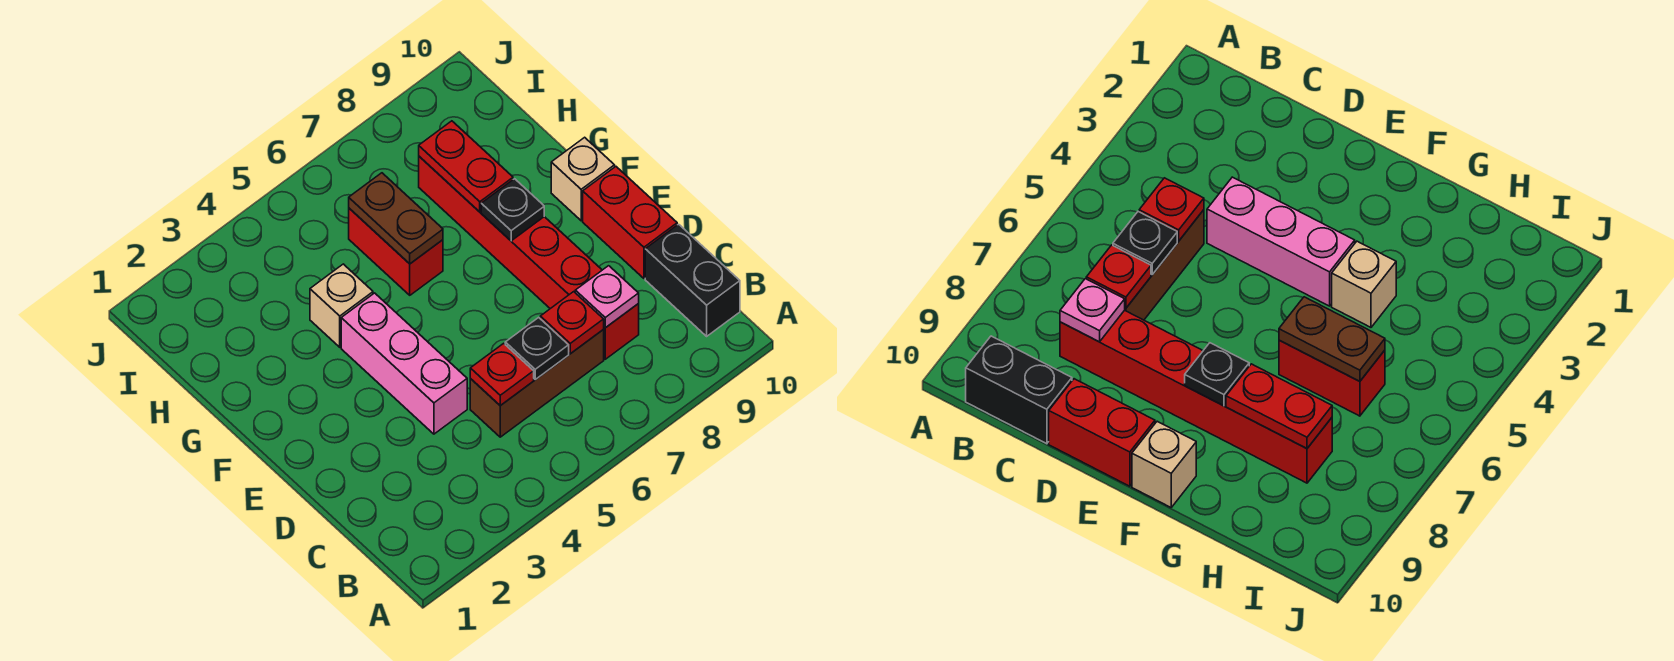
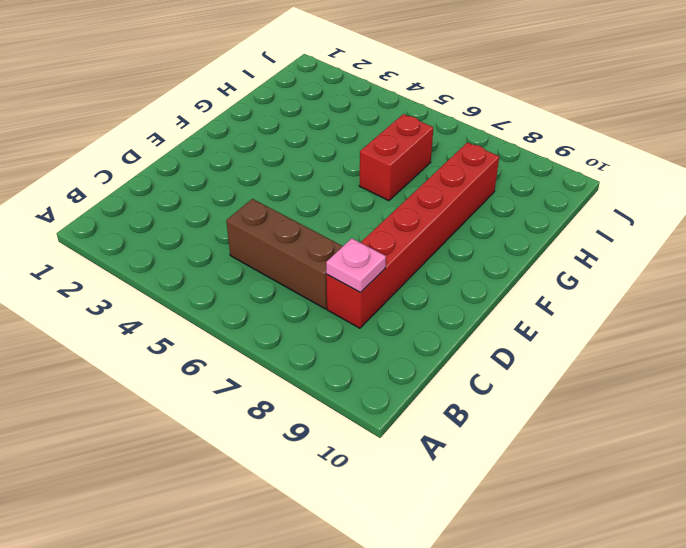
none -> black brick B10:C10 level 1
none -> pink brick D4:F4 level 1
none -> red brick D10:E10 level 1

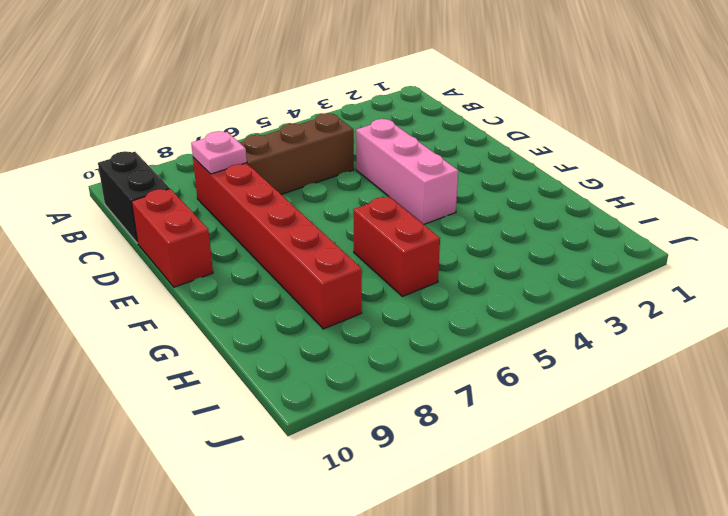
none -> tan brick F10 level 1
none -> tan brick G4 level 1
none -> red plate C5 level 2

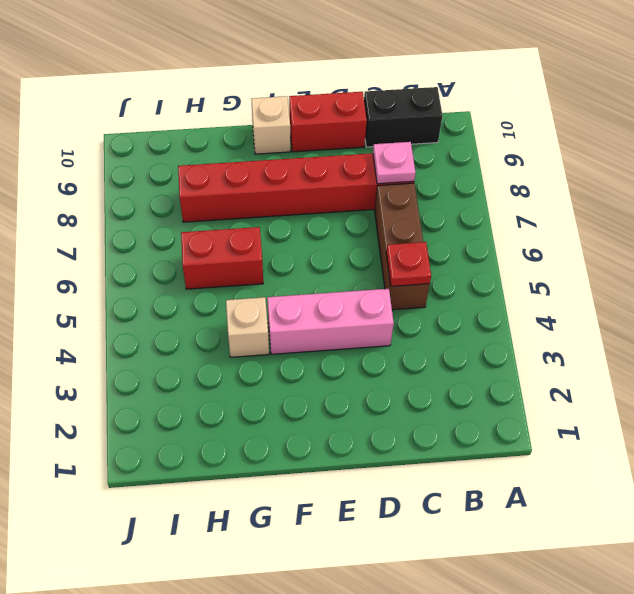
none -> black plate C6 level 2
none -> red plate C7 level 2
none -> black plate F8 level 2

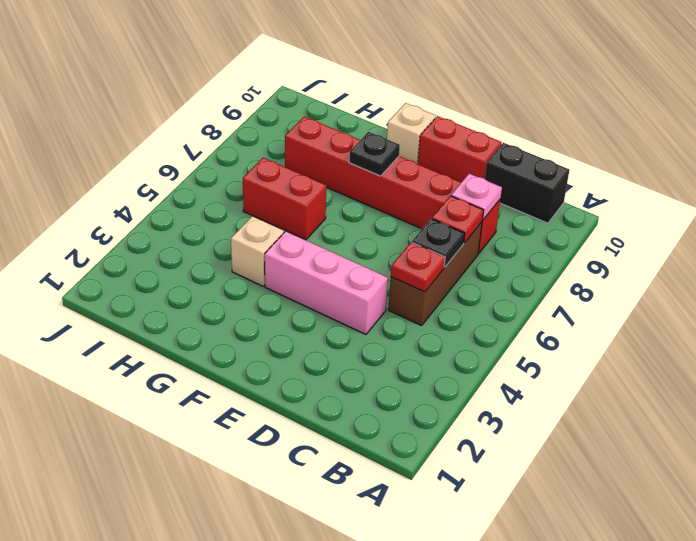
none -> brown plate G6:H6 level 2
none -> red plate G8:H8 level 2

